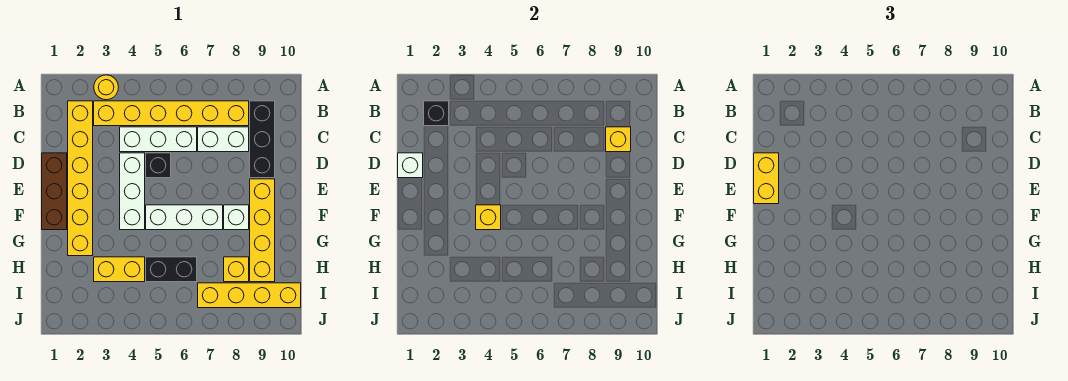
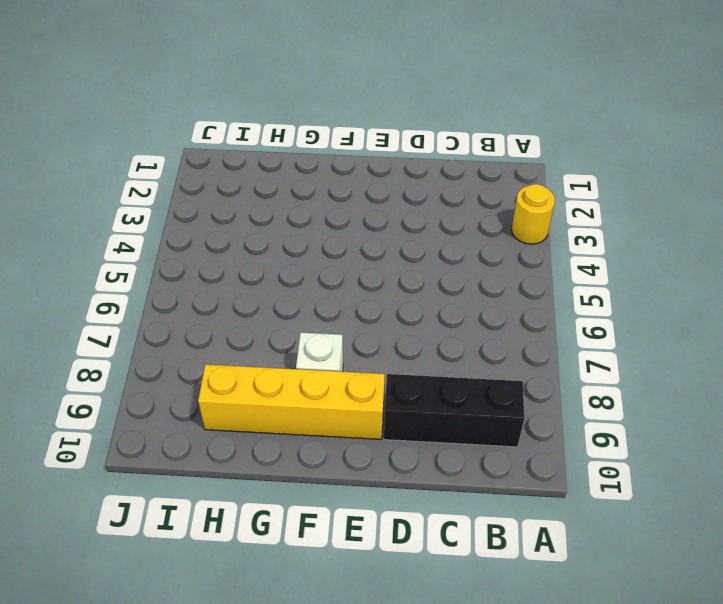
none -> yellow brick B2:G2 level 1
none -> yellow brick B3:B8 level 1
none -> white brick C4:C6 level 1

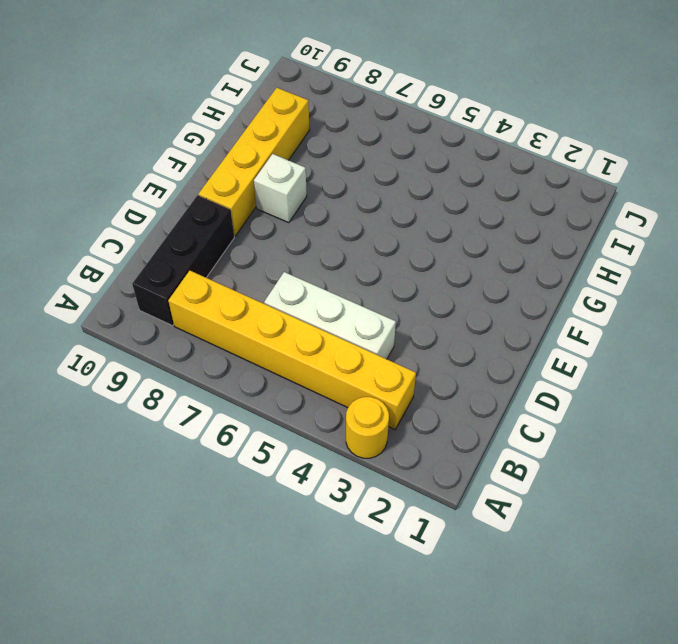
none -> yellow brick B2:G2 level 1
none -> white brick C7:C8 level 1
none -> brown brick D1:F1 level 1

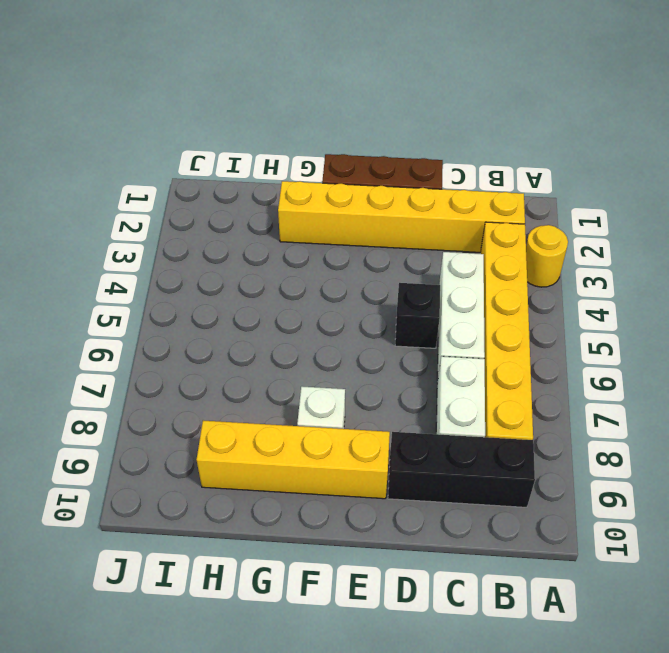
none -> white brick D4:F4 level 1
none -> white brick F5:F7 level 1
none -> yellow brick H3:H4 level 1

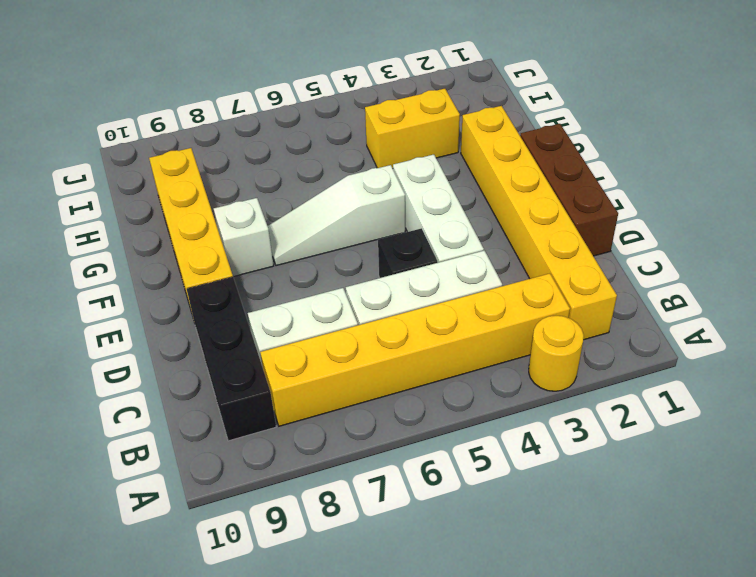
white slope F5:F7 level 1 top 5 -> white brick F5:F7 level 1
none -> black brick H5:H6 level 1
none -> yellow brick H8 level 1
none -> yellow brick I7:I10 level 1

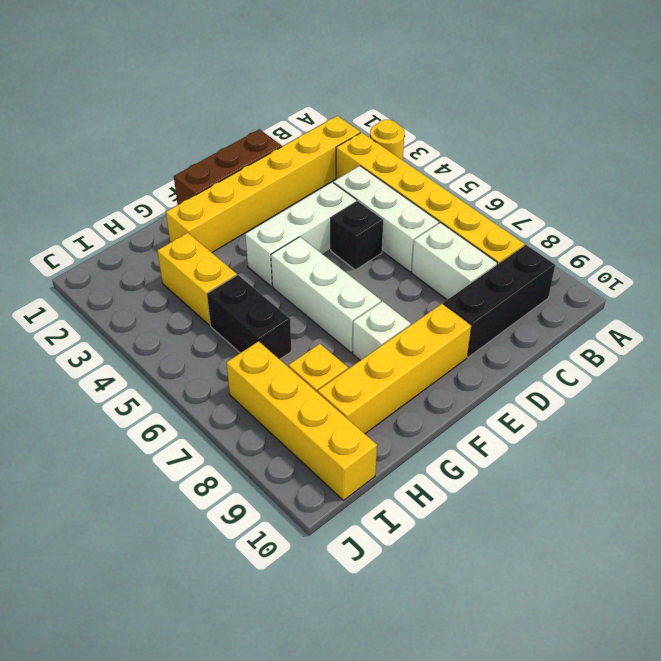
none -> black brick B2 level 2
none -> yellow brick C9 level 2
none -> white brick D1 level 2

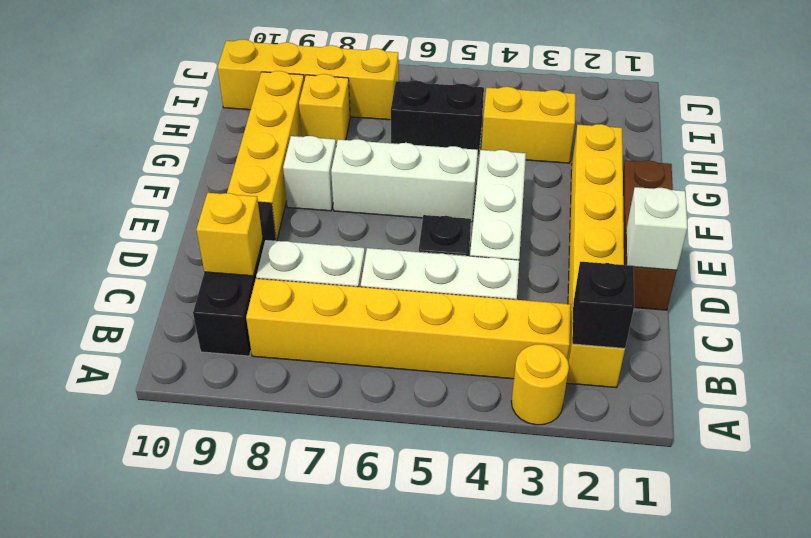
none -> yellow brick F4 level 2
none -> yellow brick D1:E1 level 3

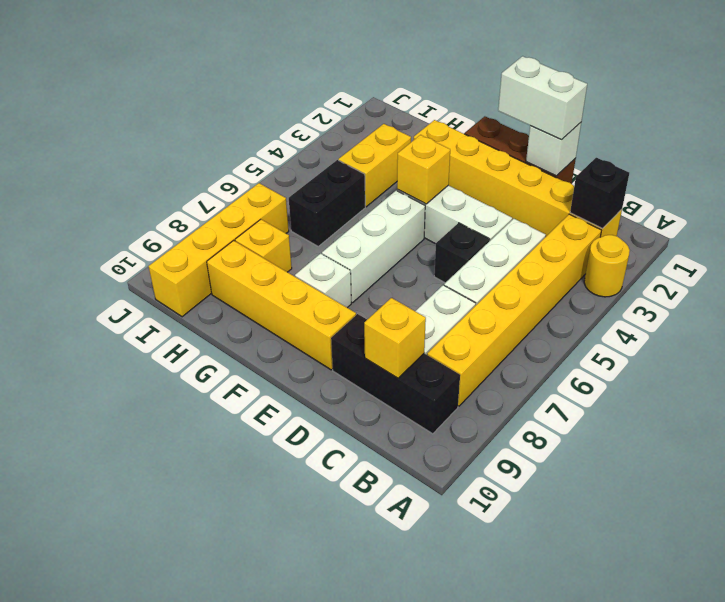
white brick D1:E1 level 3 -> yellow brick D1:E1 level 3

